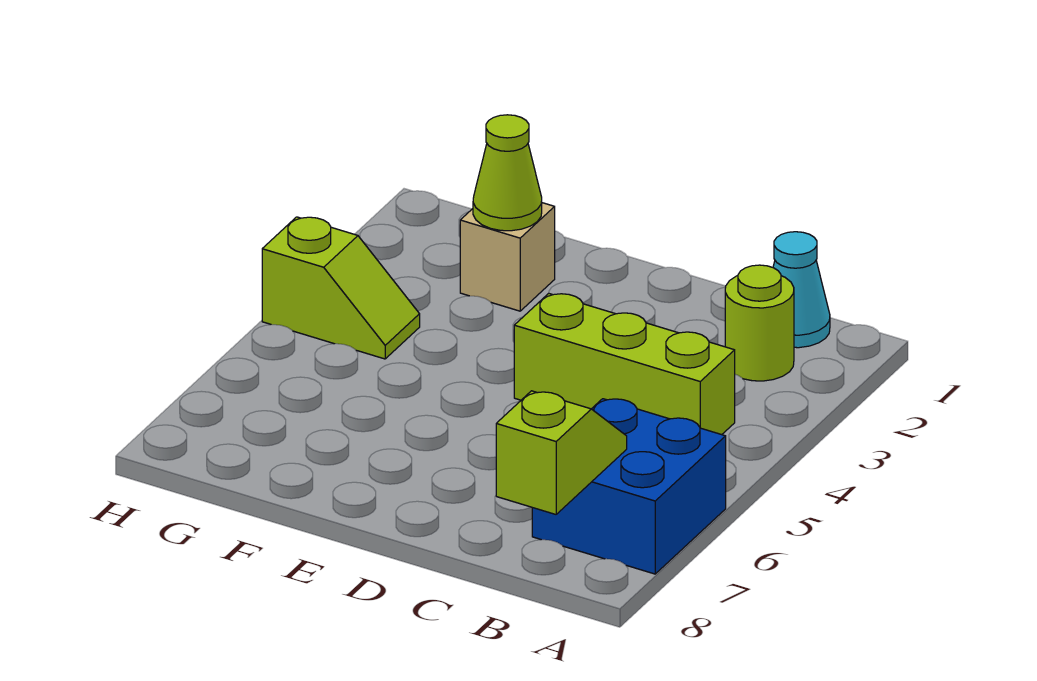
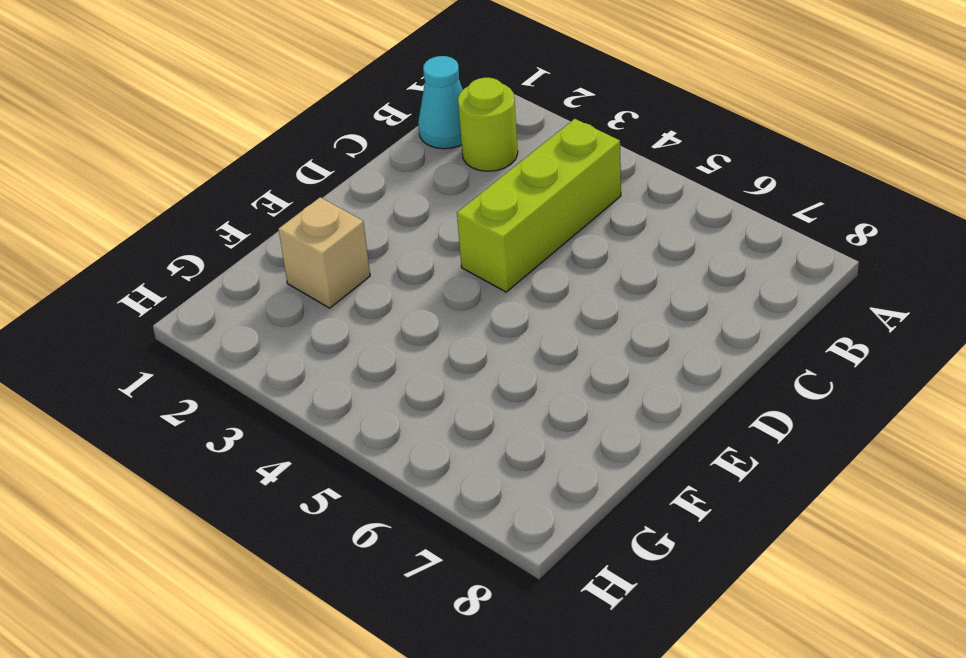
none -> blue brick A6:B7 level 1
none -> lime slope G4:H4 level 1 top H

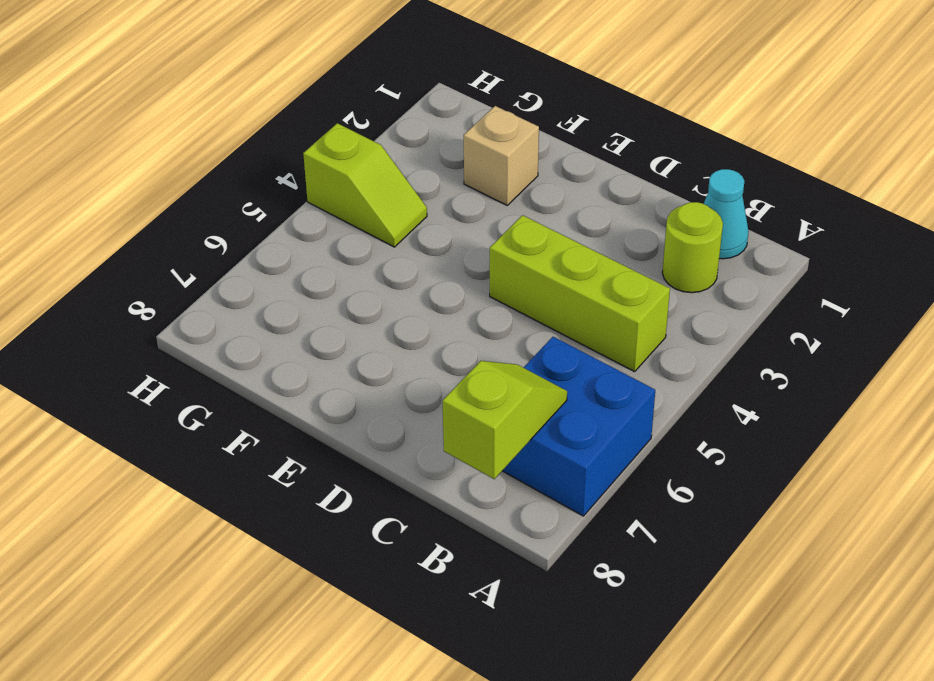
none -> lime cone F2 level 2

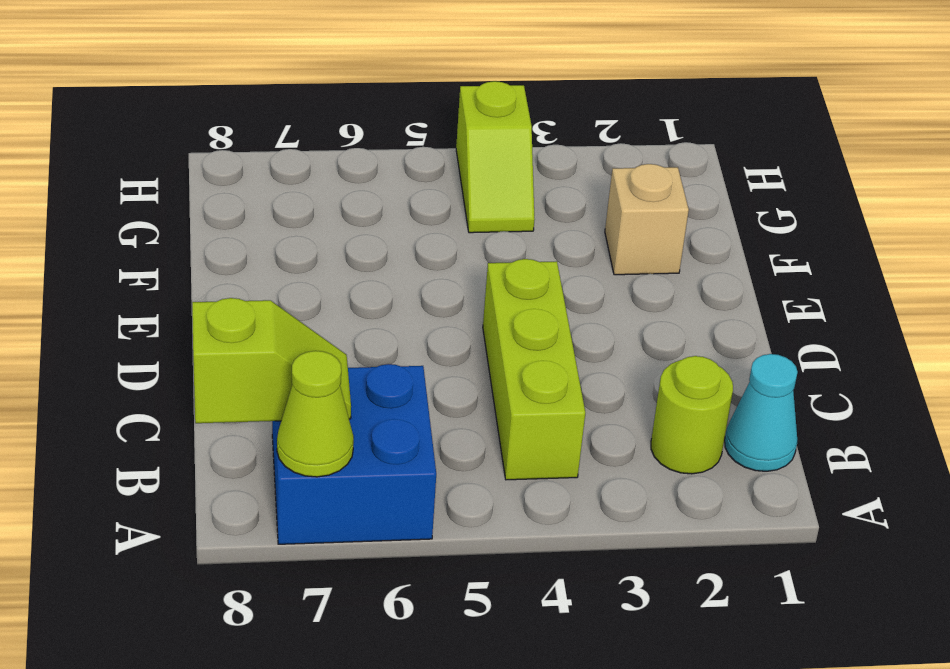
lime cone A7 level 2 -> lime cone F2 level 2

